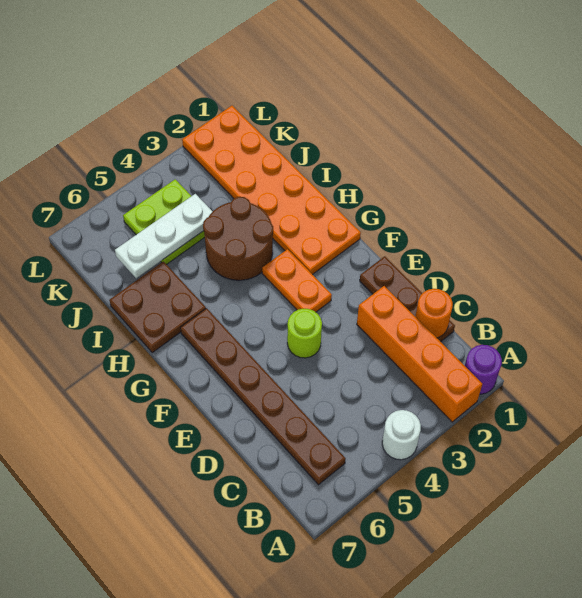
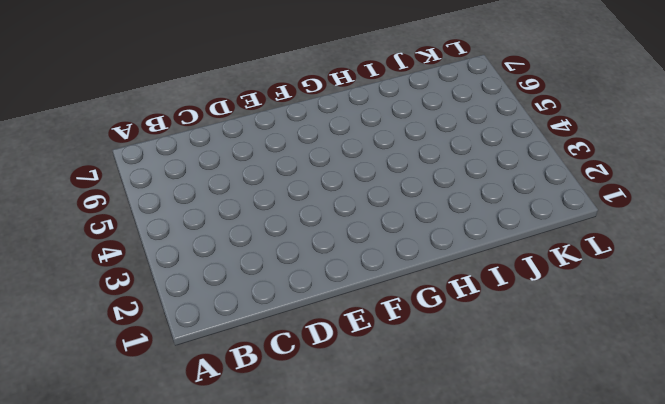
none -> purple round brick A1 level 1
none -> orange brick A2:D2 level 1
none -> white round brick A4 level 1

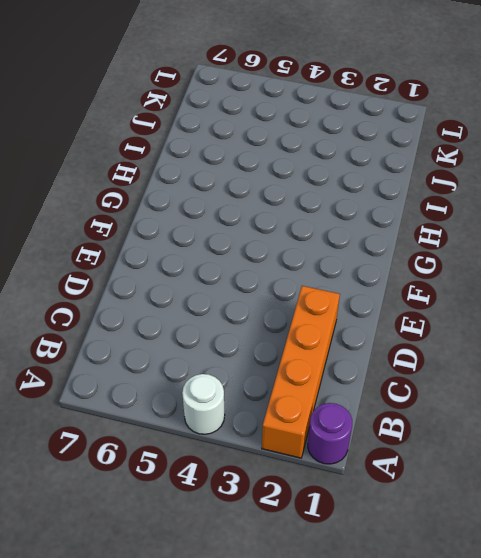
none -> brown plate B6:G6 level 1
none -> brown plate C1:E1 level 1
none -> lime round brick E4 level 1

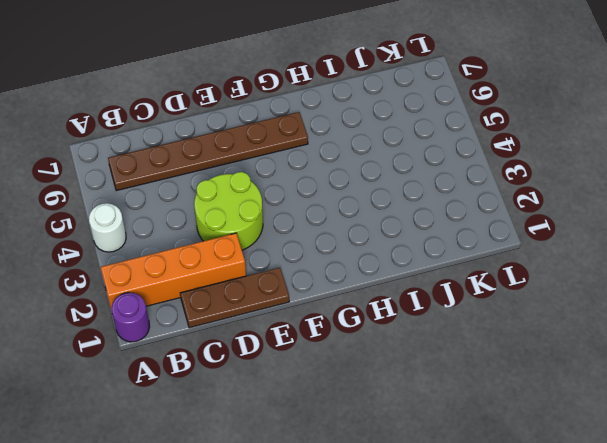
lime round brick D3:E4 level 1 -> lime round brick E4 level 1
none -> orange plate F3:G3 level 1
none -> orange plate G1:L2 level 1
none -> brown round brick H3:I4 level 1

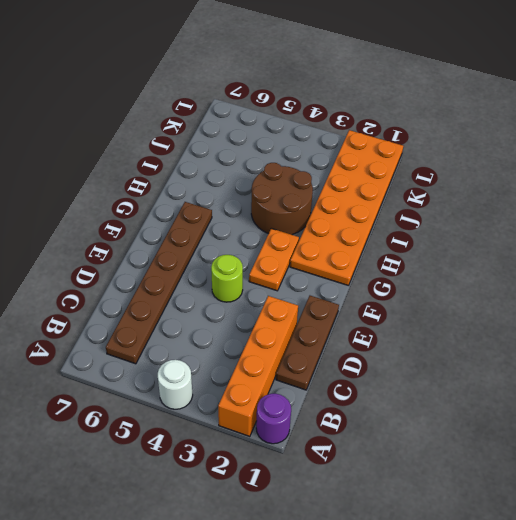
none -> brown plate H6:I7 level 1
none -> lime plate J4:K5 level 1
none -> orange round brick C1 level 2

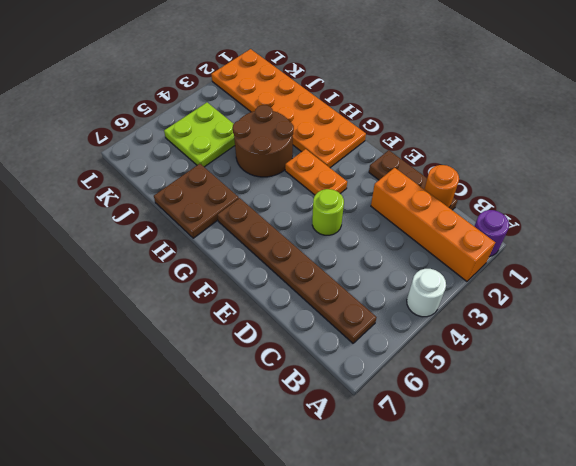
none -> white plate J4:J6 level 2

